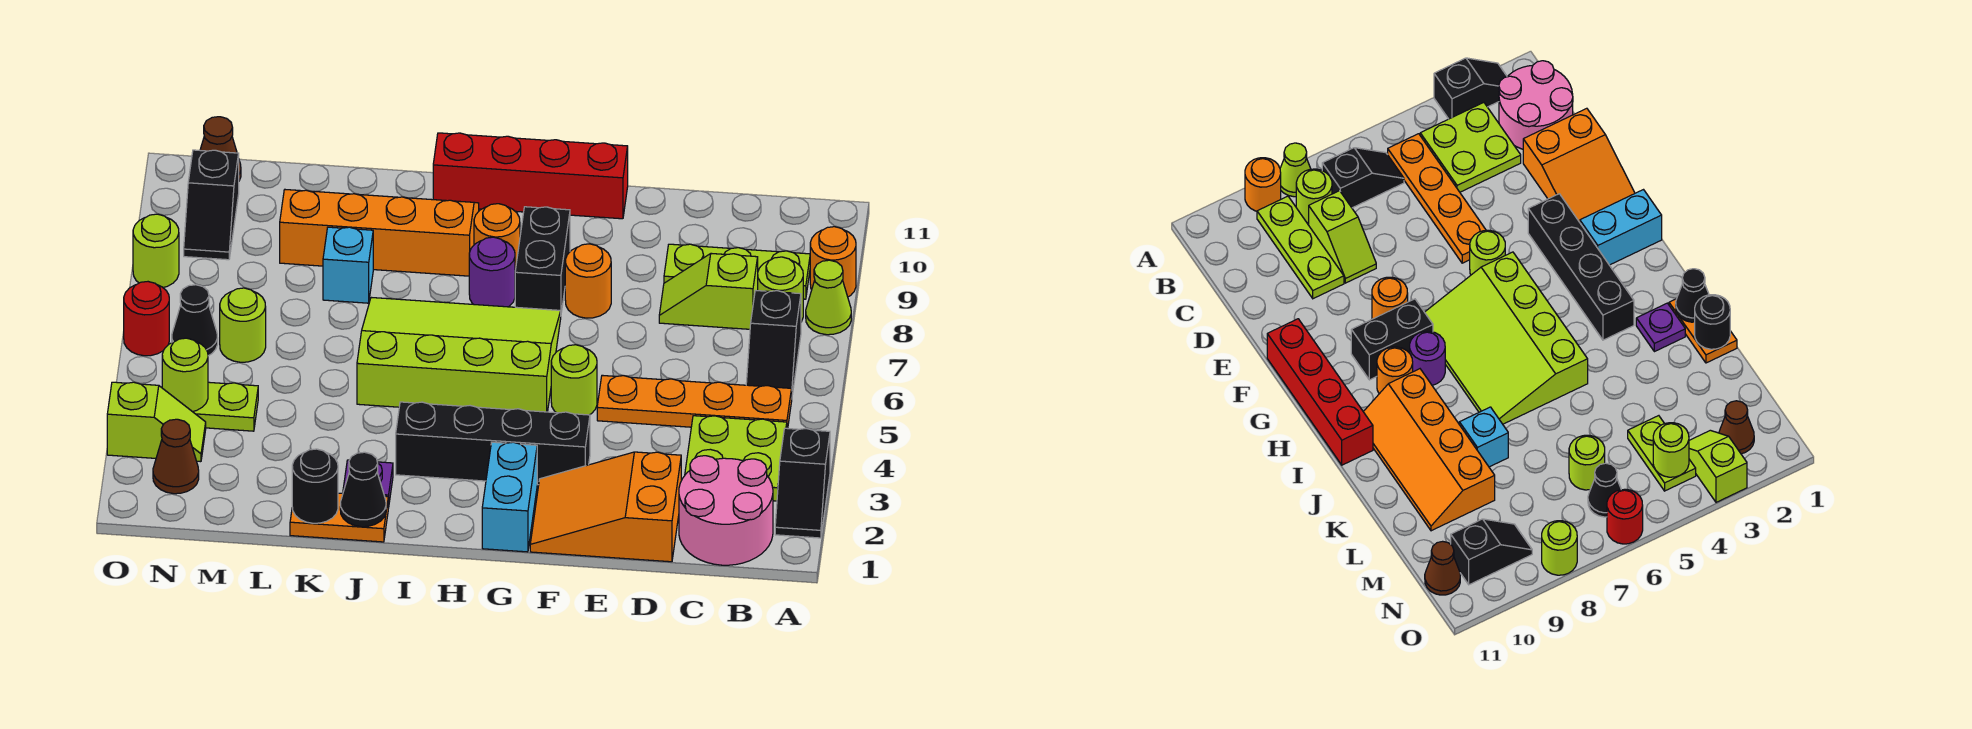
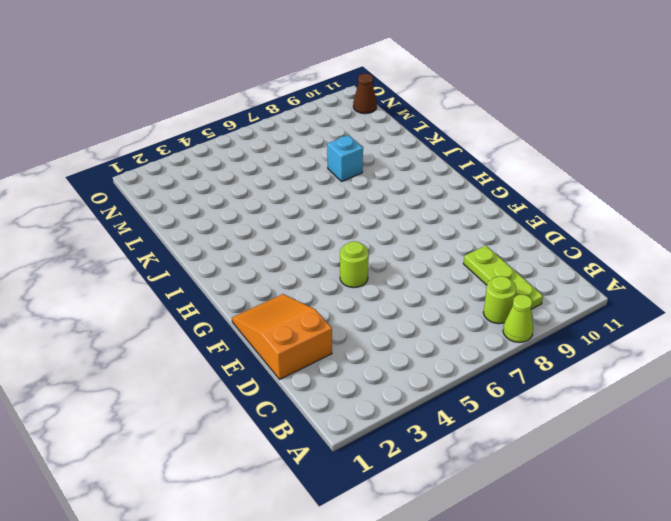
none -> black slope A2:A3 level 1 top 3
none -> orange round brick A9 level 1
none -> pink round brick B1:C2 level 1
none -> lime plate B3:C4 level 1

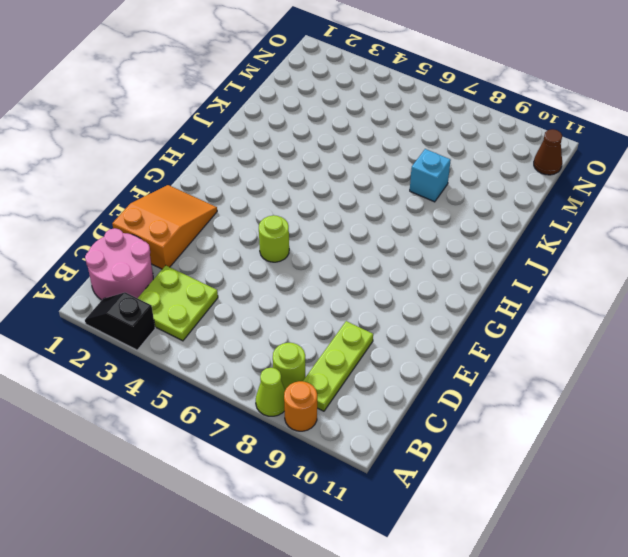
none -> orange plate B5:E5 level 1
none -> black slope B6:B7 level 1 top 7
none -> lime slope C8:D8 level 1 top C
none -> black brick F3:I3 level 1

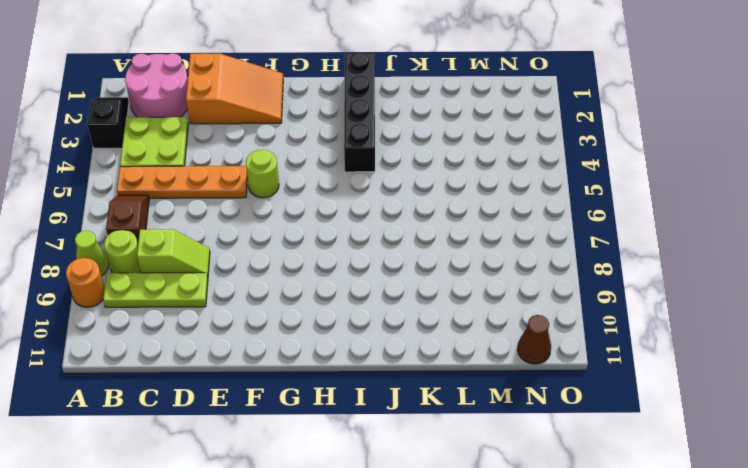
brown slope B6:B7 level 1 top 7 -> black slope B6:B7 level 1 top 7
black brick I1:I4 level 1 -> black brick F3:I3 level 1
none -> orange round brick F8 level 1
none -> red brick F11:I11 level 1
none -> cyan brick G1:G2 level 1
none -> lime slope G5:J7 level 1 top 5

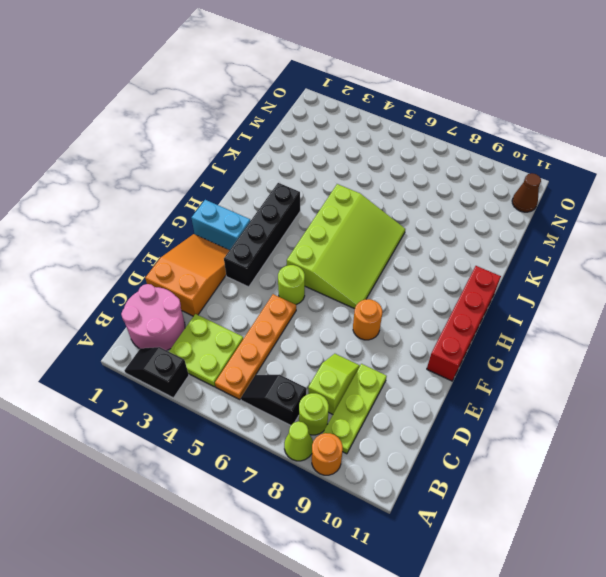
none -> black brick G8:G9 level 1
none -> purple round brick H8 level 1
none -> orange round brick H9 level 1
none -> orange slope I9:L10 level 1 top 9

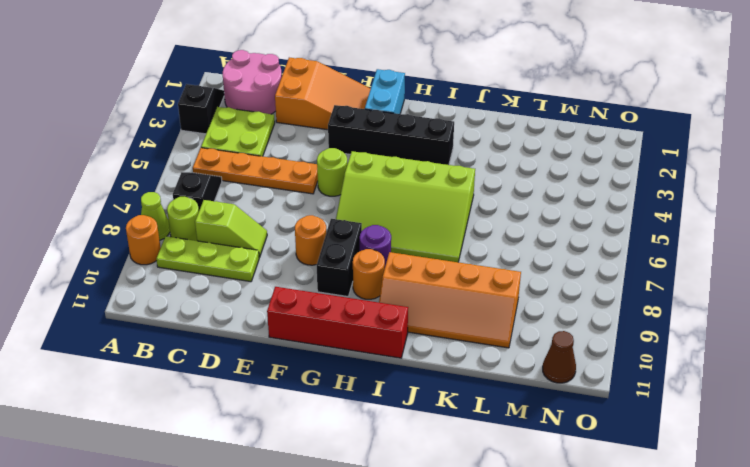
none -> orange plate J1:K1 level 1
none -> purple plate J2 level 1
none -> cyan brick K8 level 1
none -> lime plate M4:N4 level 1

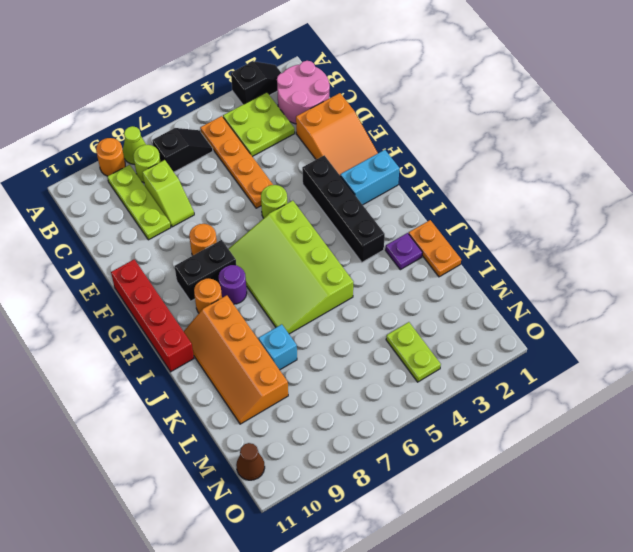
none -> lime round brick M6 level 1
none -> brown cone N2 level 1
none -> lime slope N3:O3 level 1 top O
none -> black cone N6 level 1

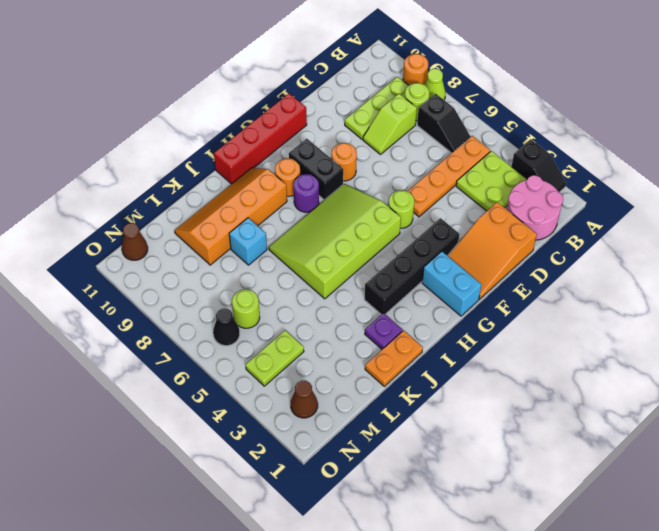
none -> lime slope N3:O3 level 1 top O
none -> black slope N9:N10 level 1 top 10
none -> red round brick O6 level 1
none -> lime round brick O8 level 1

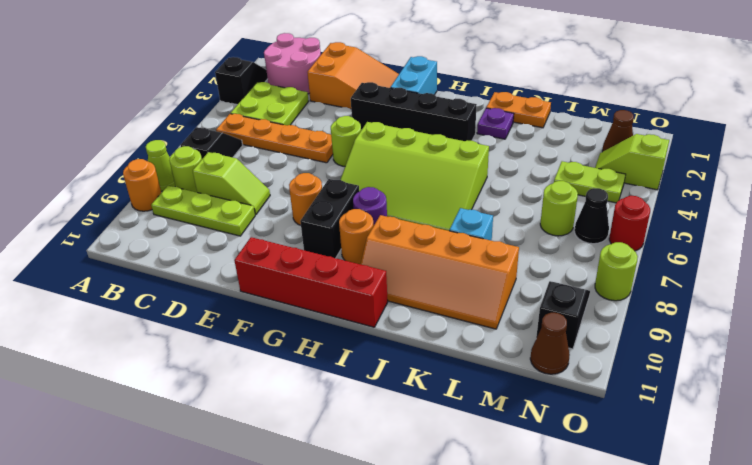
none -> black cone J1 level 2
none -> black round brick K1 level 2
none -> lime round brick N4 level 2

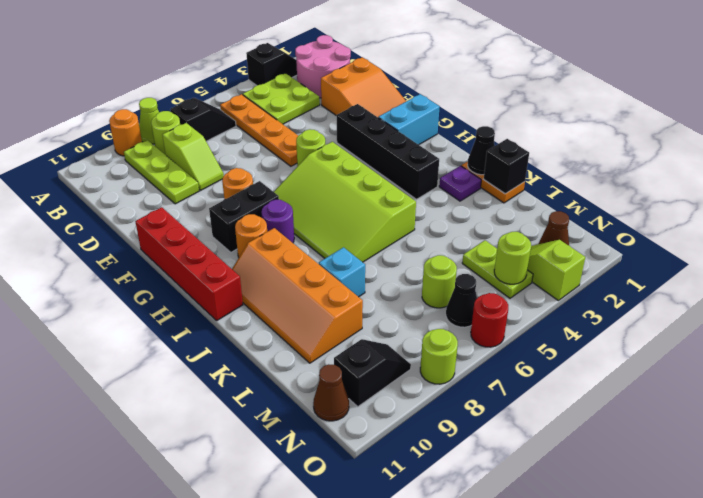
black brick K1 level 2 -> black round brick K1 level 2

